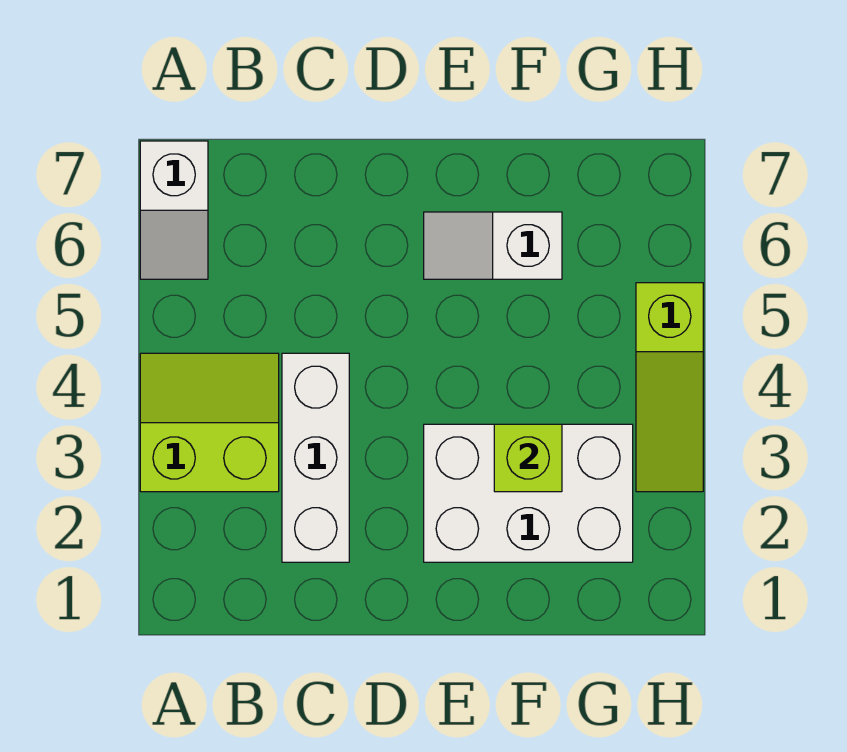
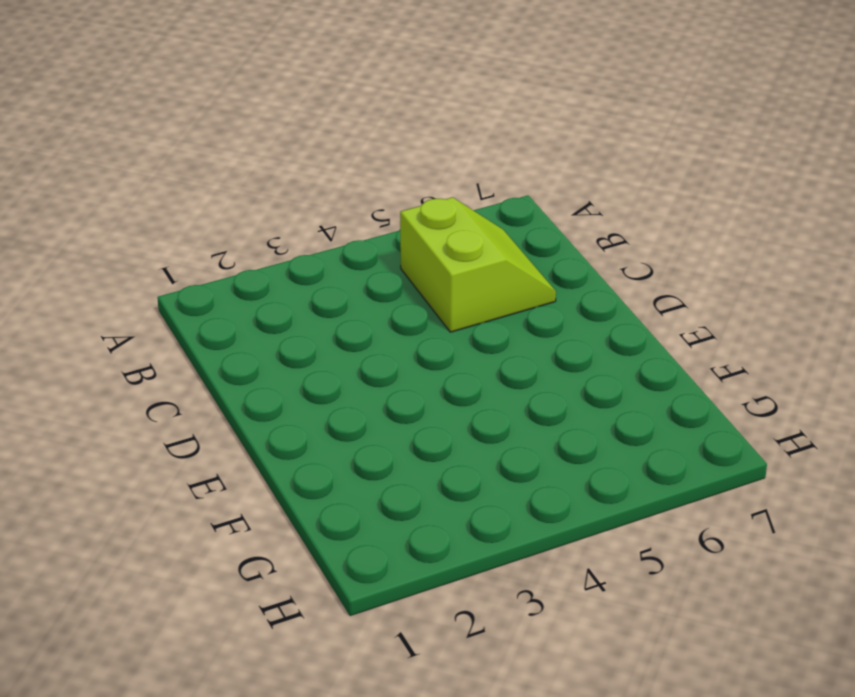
lime slope B5:C6 level 1 top 5 -> lime slope A3:B4 level 1 top 3
none -> white slope A6:A7 level 1 top 7
none -> white brick C2:C4 level 1

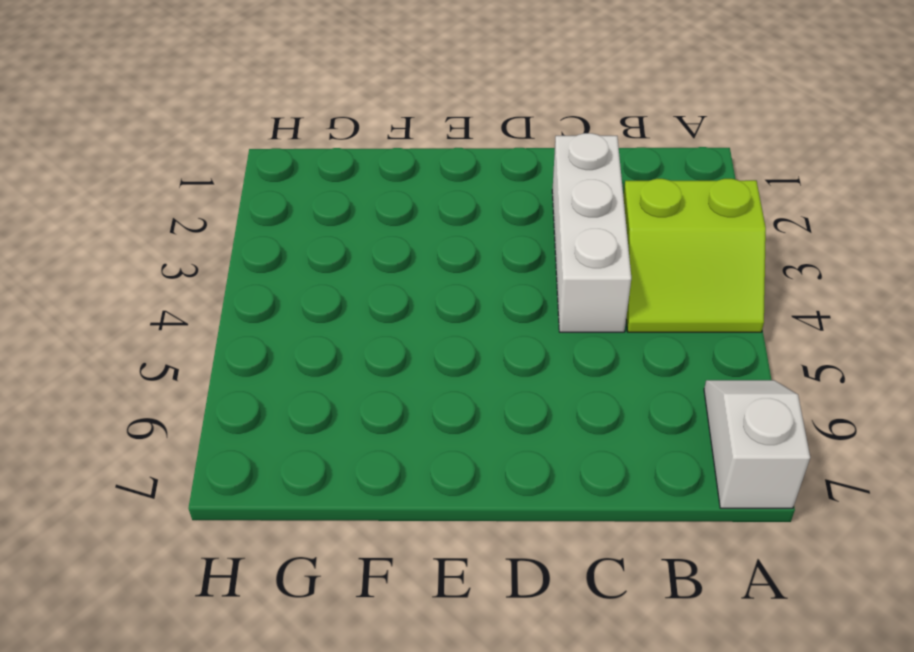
none -> white brick E2:G3 level 1
none -> white slope E6:F6 level 1 top F

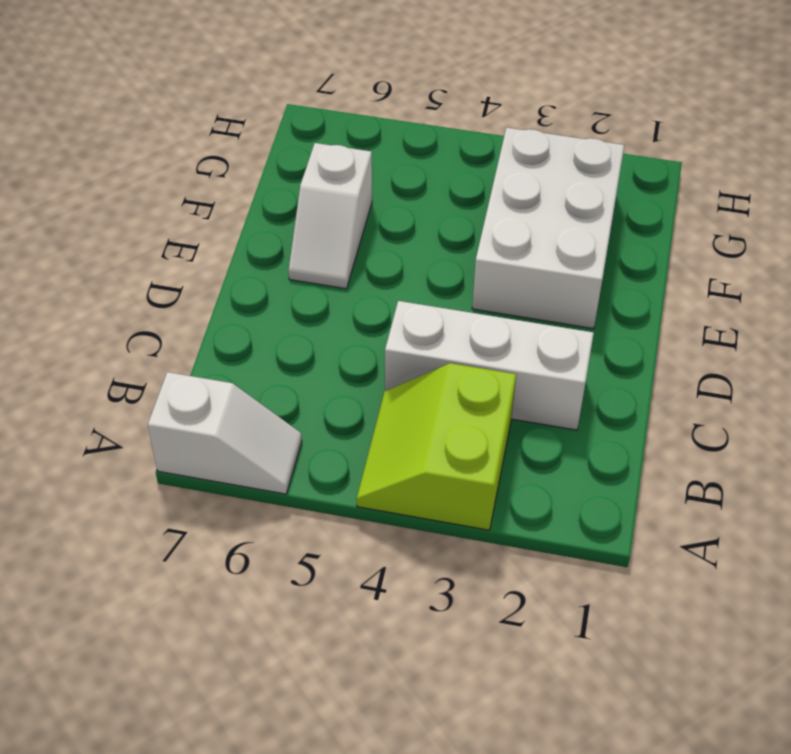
none -> lime slope H3:H5 level 1 top 5
none -> lime brick F3 level 2

